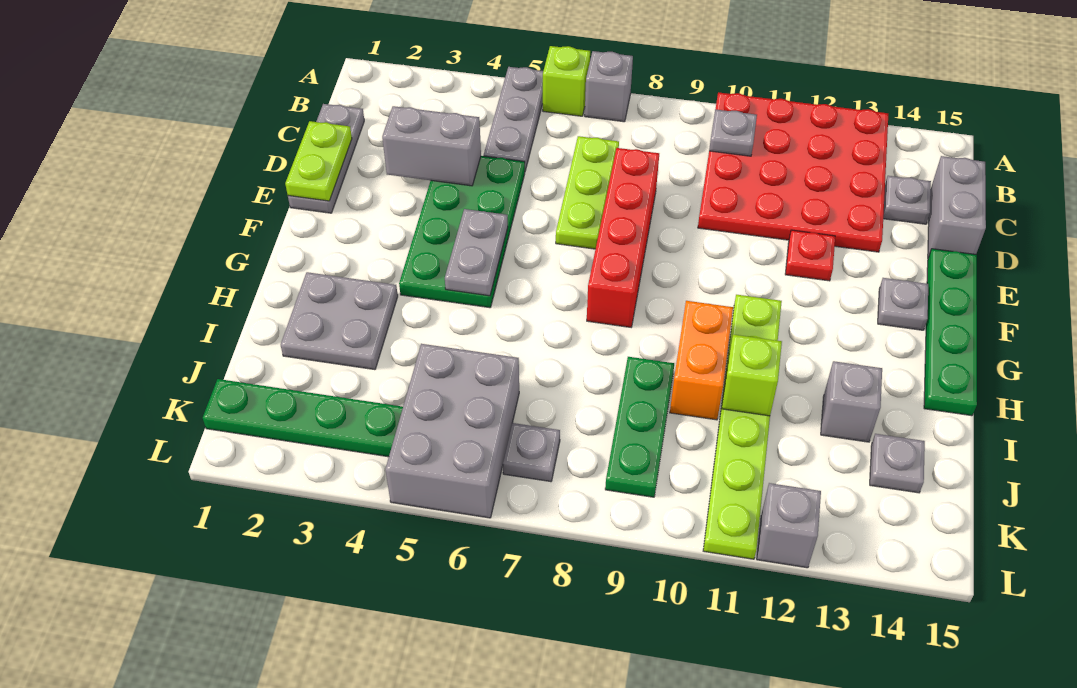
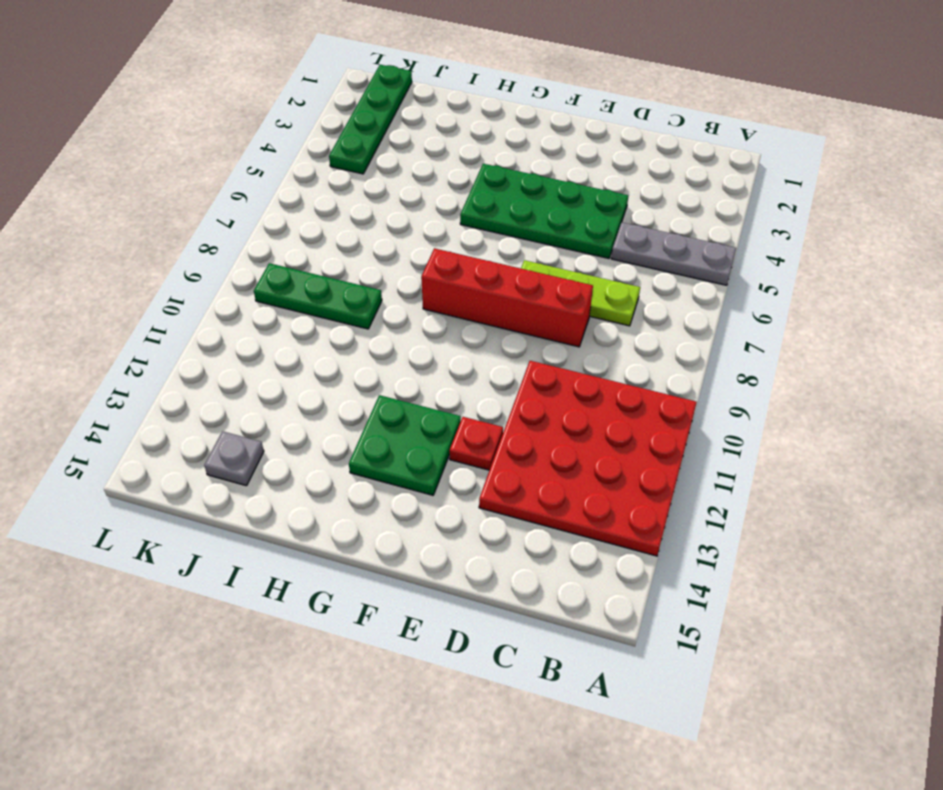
green plate F12:G13 level 1 -> none
none -> lime brick A6 level 1
none -> grey brick A7 level 1
none -> grey plate C1:E1 level 1

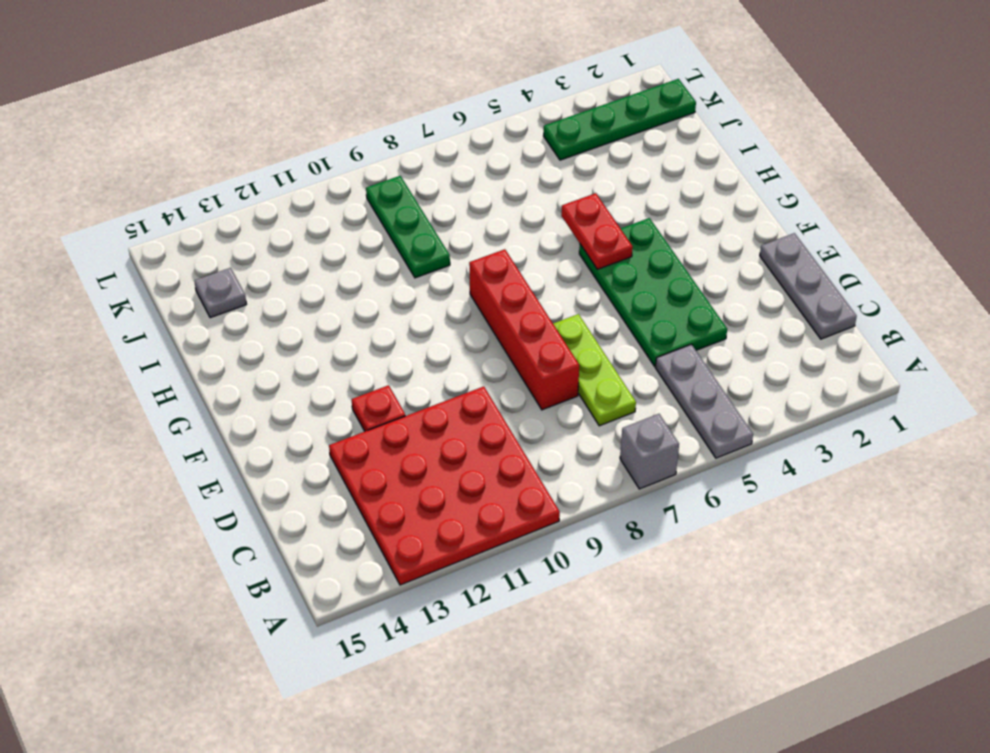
red plate G5:H5 level 2 -> grey plate F5:G5 level 2
none -> lime brick A6 level 1
none -> grey plate C14 level 1
none -> grey brick C15:D15 level 1

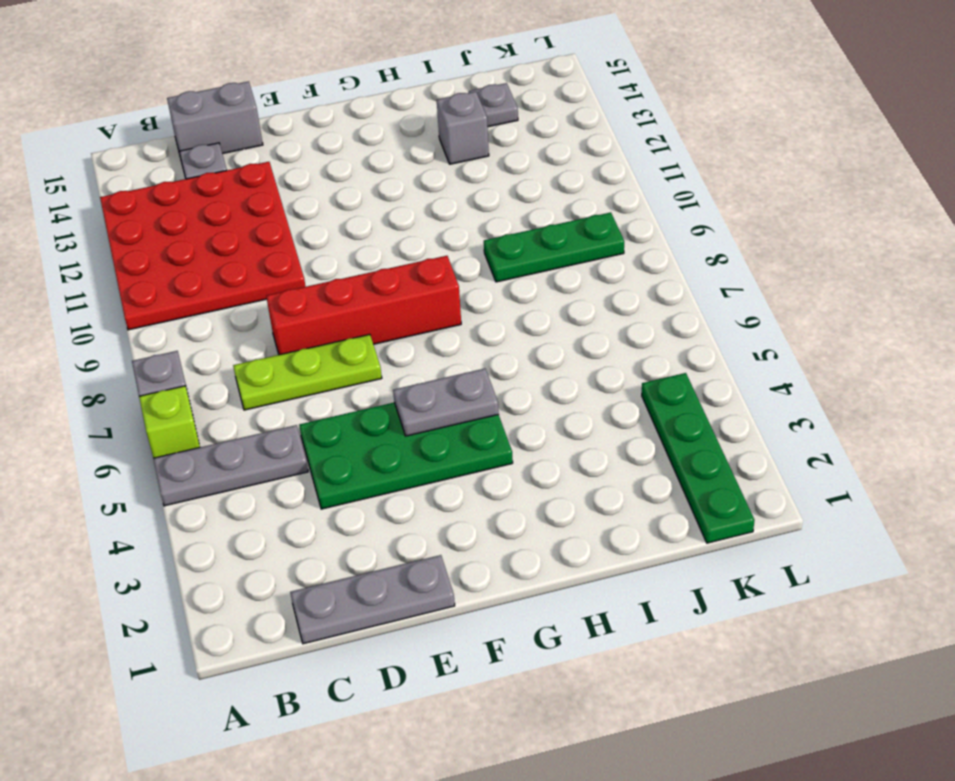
none -> red plate E12 level 1
none -> green plate E15:H15 level 1
none -> grey plate F14 level 1

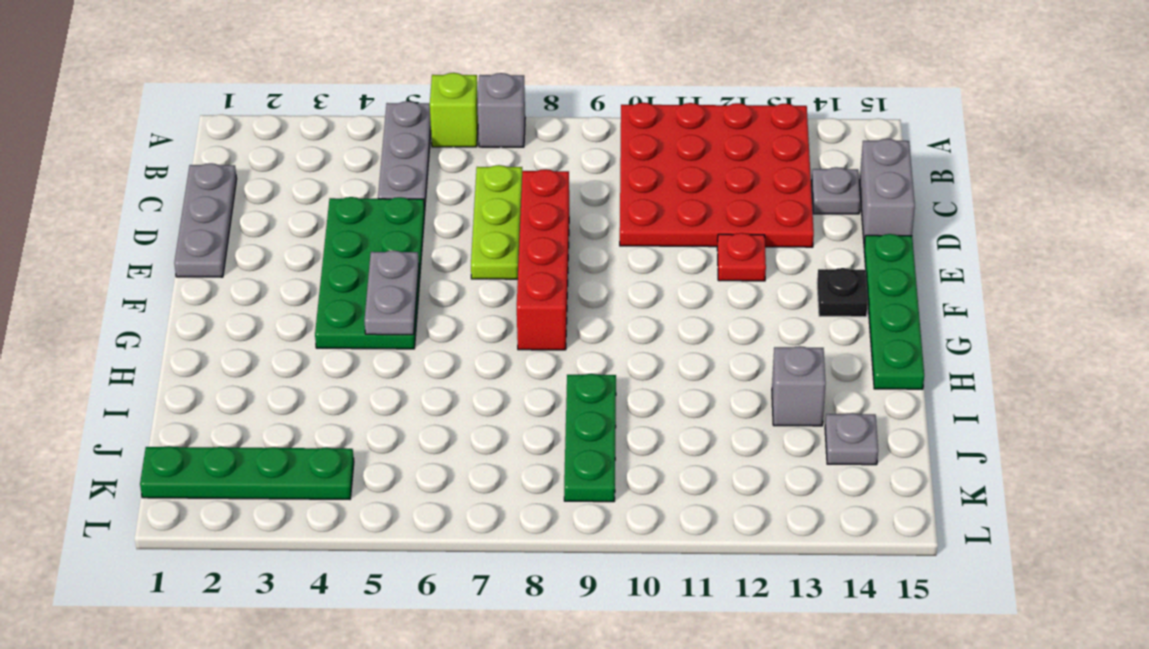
black plate F14 level 1 -> grey plate F14 level 1
none -> lime plate G11:L11 level 1
none -> grey plate H2:I3 level 1
none -> orange brick H10:I10 level 1

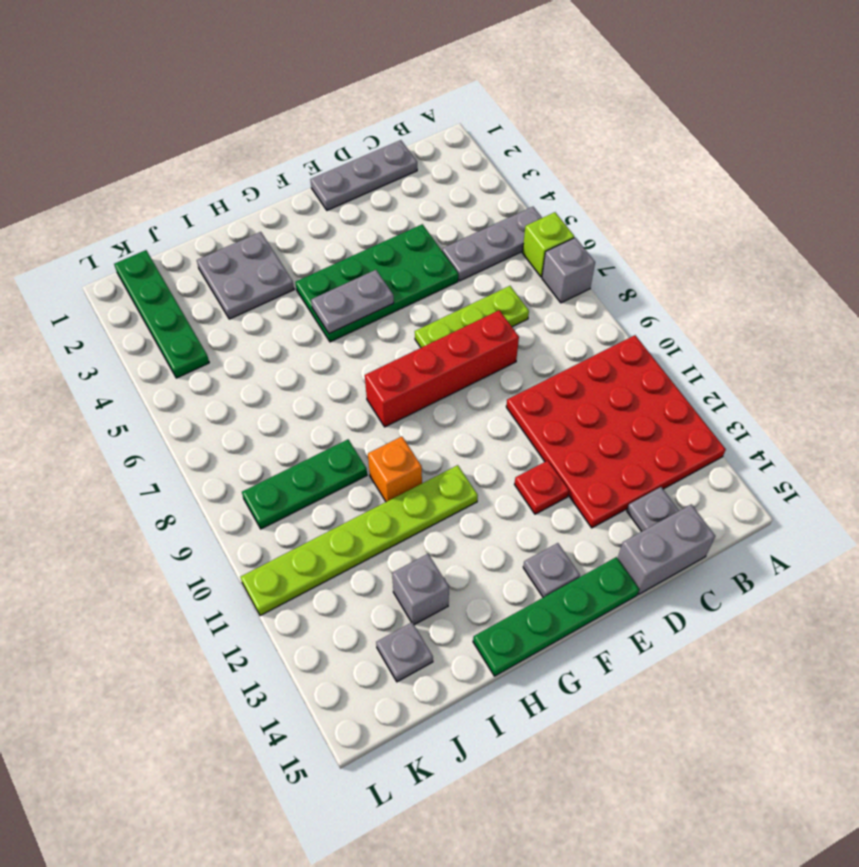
orange brick H10 level 1 -> orange brick H10:I10 level 1
none -> grey brick J5:L6 level 1
none -> grey plate K7 level 1
none -> grey brick L12 level 1

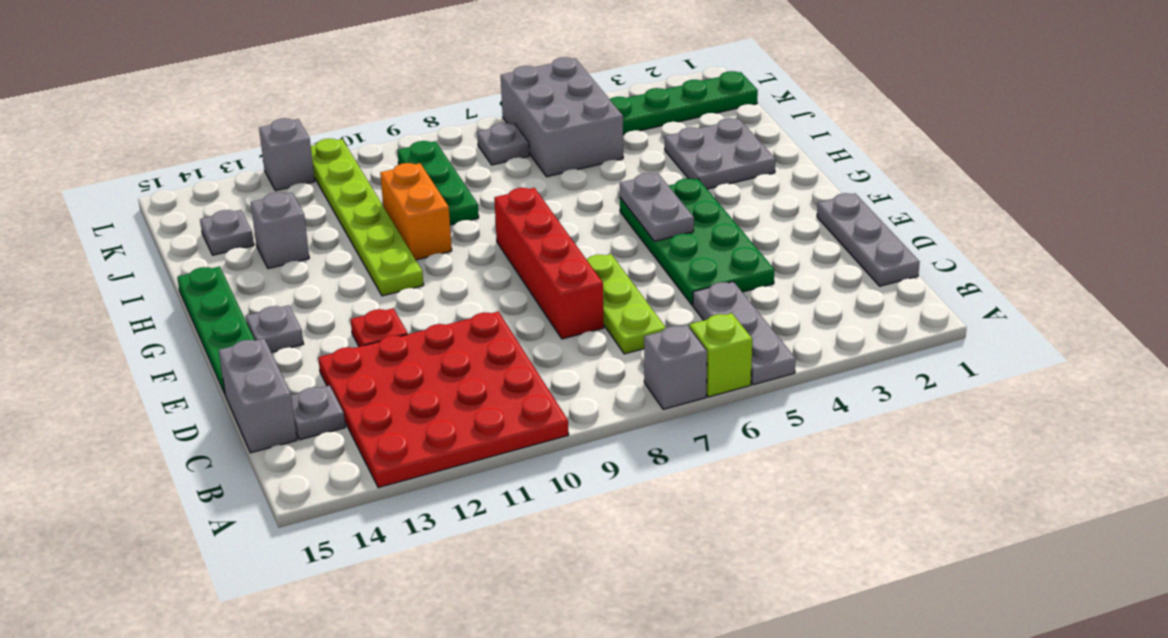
none -> grey plate B10 level 2
none -> lime plate D1:E1 level 2
none -> grey brick D3:D4 level 2

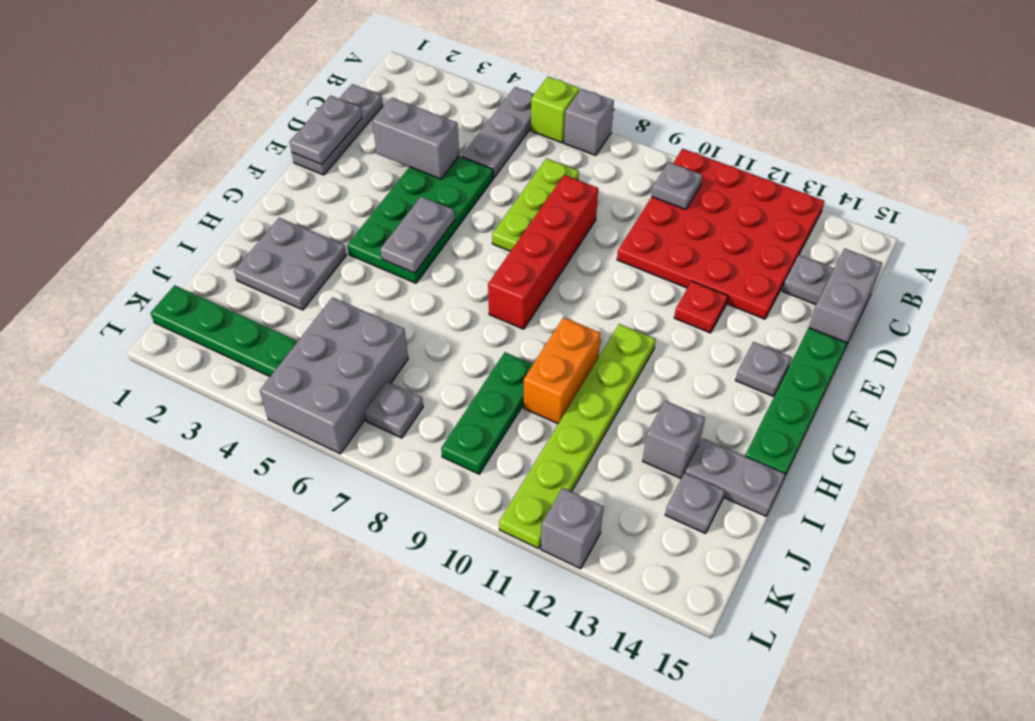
grey plate D1:E1 level 2 -> lime plate D1:E1 level 2
grey plate I14:I15 level 1 -> none
none -> lime brick I11 level 2

